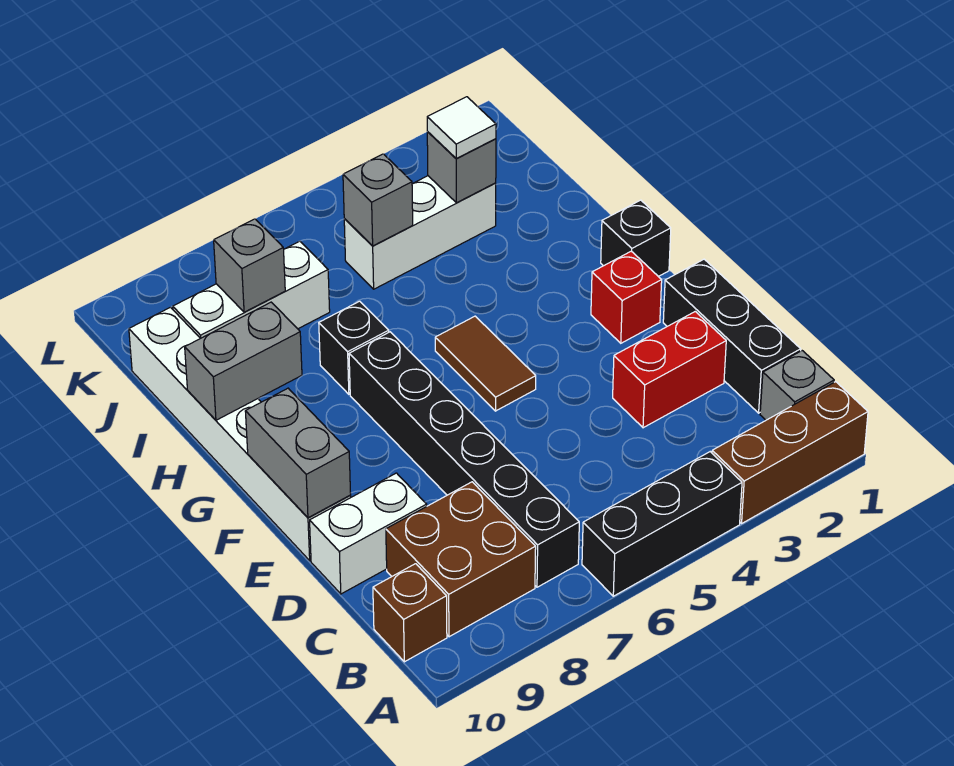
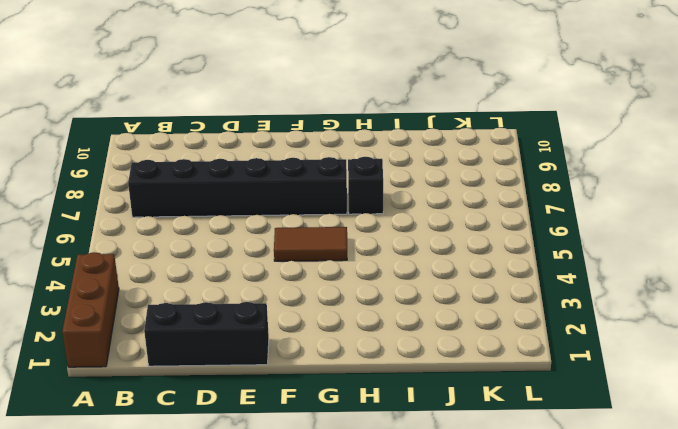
none -> black brick A4:A6 level 1
none -> grey brick B1 level 1
none -> brown brick B8:C9 level 1

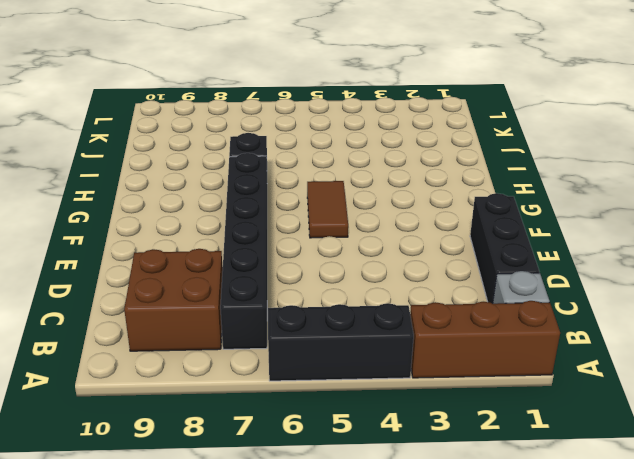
none -> brown brick B10 level 1
none -> red brick D2:D3 level 1
none -> white brick D9:D10 level 1

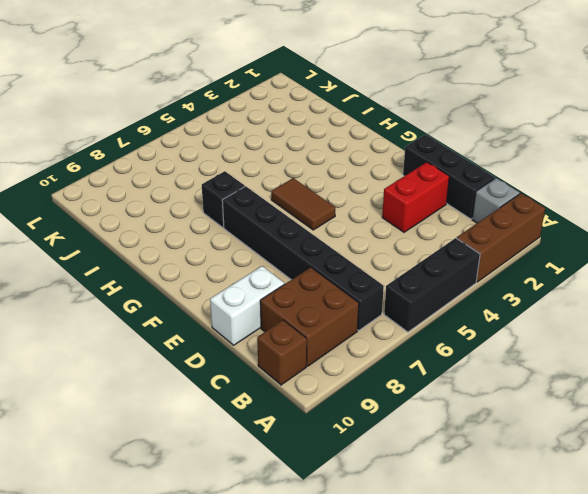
none -> white brick E10:J10 level 1
none -> red brick F2 level 1
none -> black brick G1 level 1

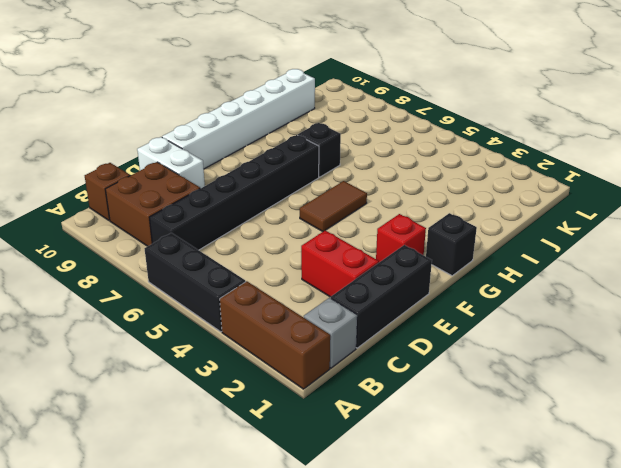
none -> white brick J3:J5 level 1
none -> white brick J7:J9 level 1
none -> grey brick E10:F10 level 2

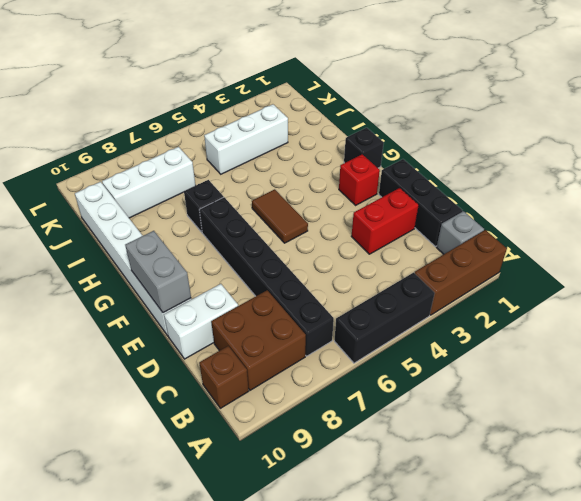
none -> grey brick H9:H10 level 2
none -> grey brick J3 level 2
none -> grey brick J5 level 2

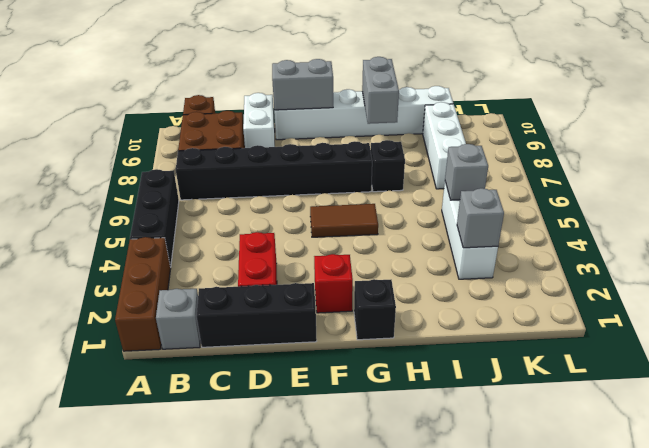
none -> grey brick J8 level 2
none -> white tile J3 level 3

